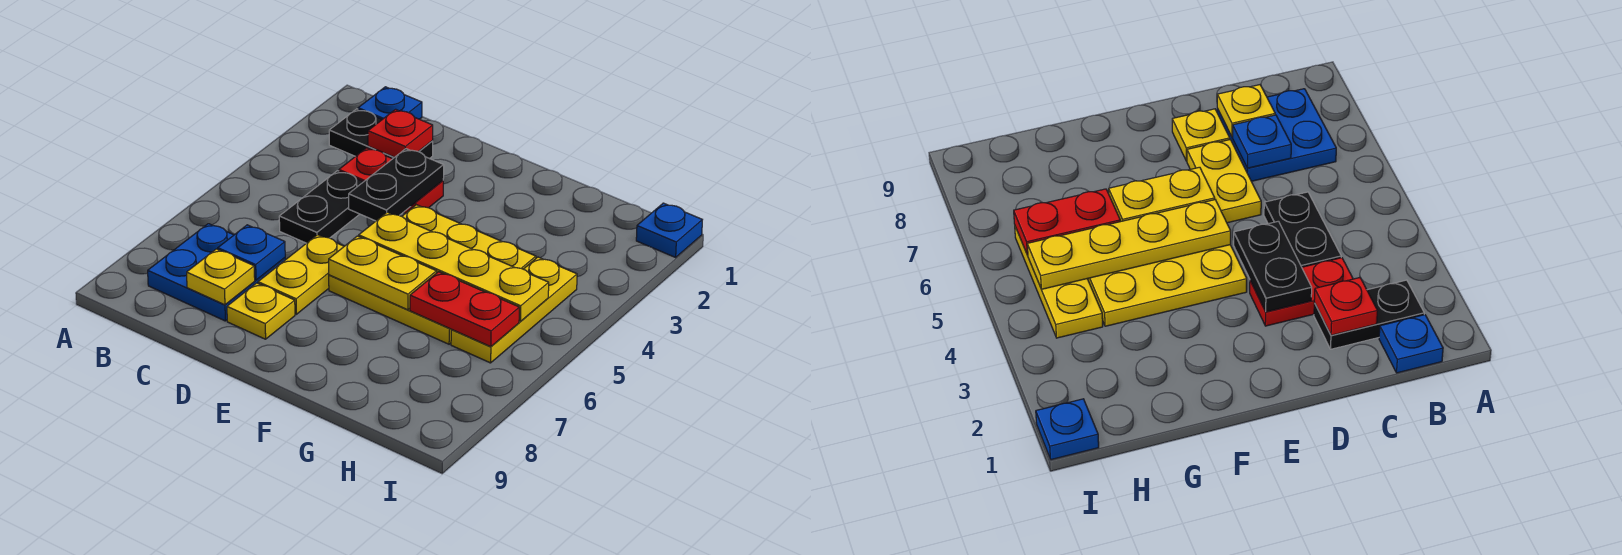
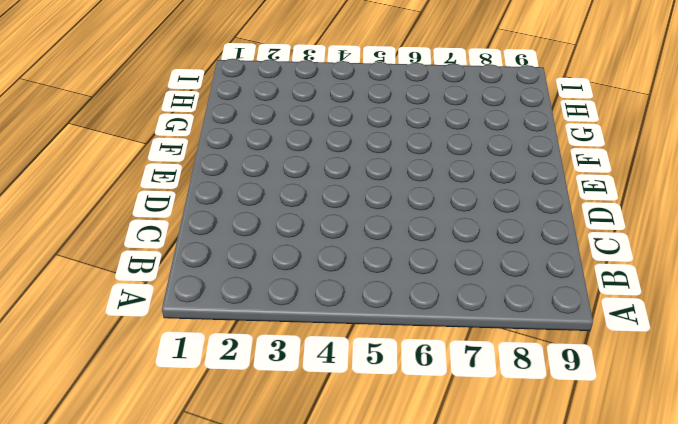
none -> blue plate B1 level 1
none -> black plate B2:C2 level 1
none -> blue plate B7:C8 level 1

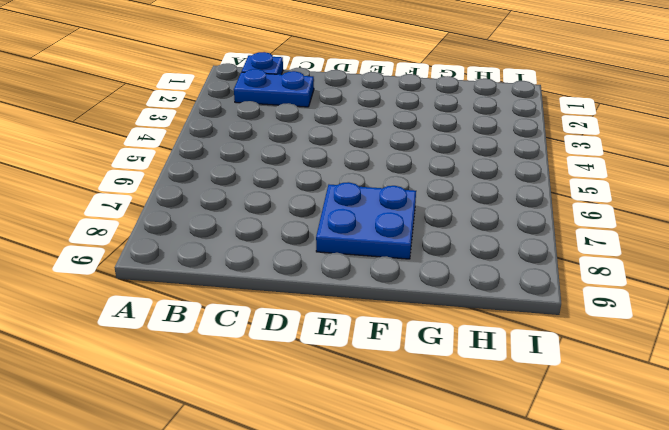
blue plate B2:C2 level 1 -> black plate B2:C2 level 1
blue plate E7:F8 level 1 -> blue plate B7:C8 level 1
none -> red plate C3:D3 level 1
none -> black plate C4:C5 level 1
none -> yellow plate D6:D7 level 1

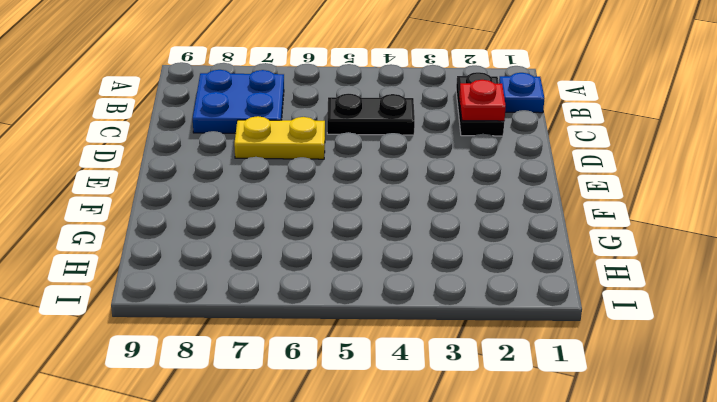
none -> red plate C3:D3 level 1
none -> yellow plate D8 level 1
none -> yellow plate E4:G6 level 1

